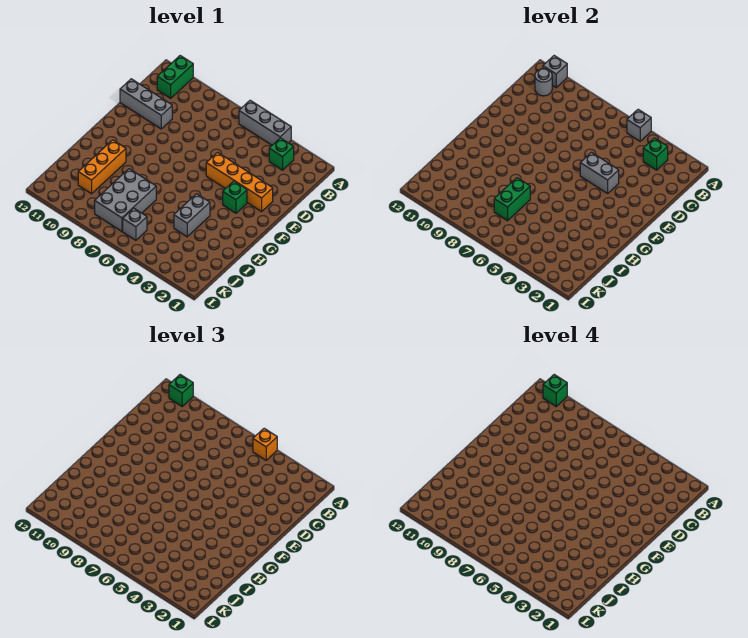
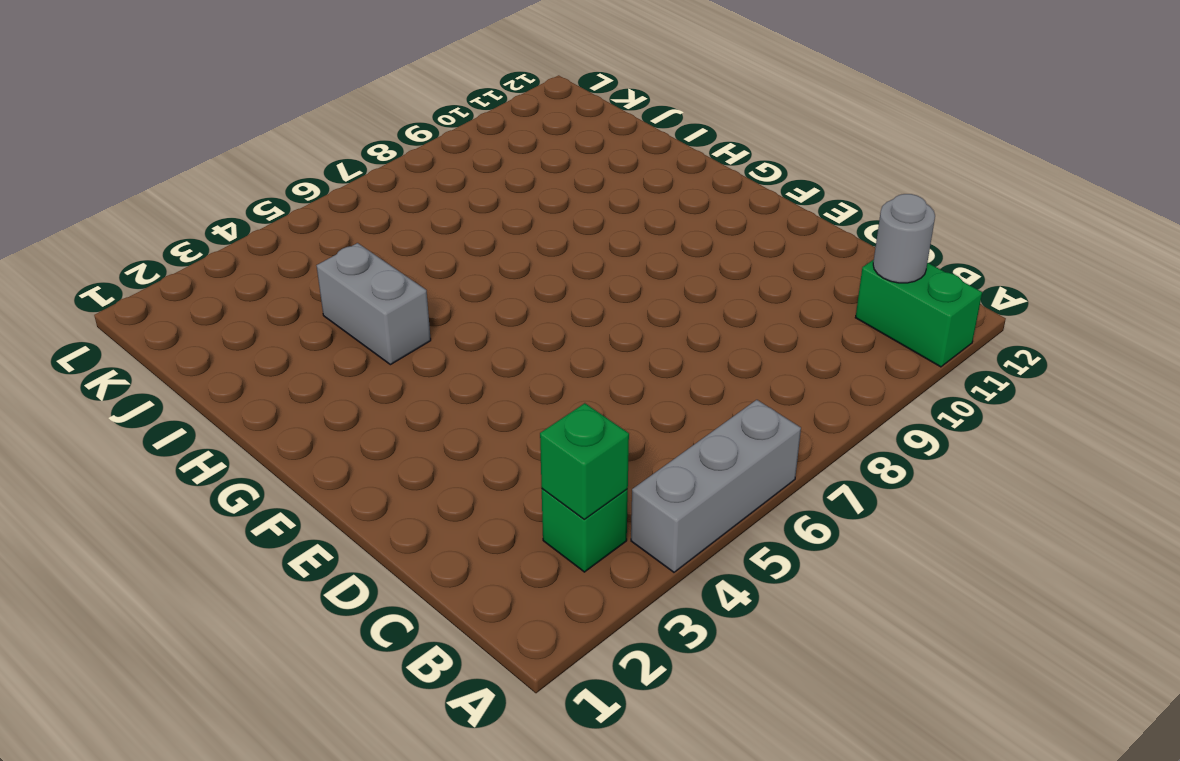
none -> grey brick D10:D12 level 1
none -> orange brick E2:E5 level 1
none -> green brick F3 level 1

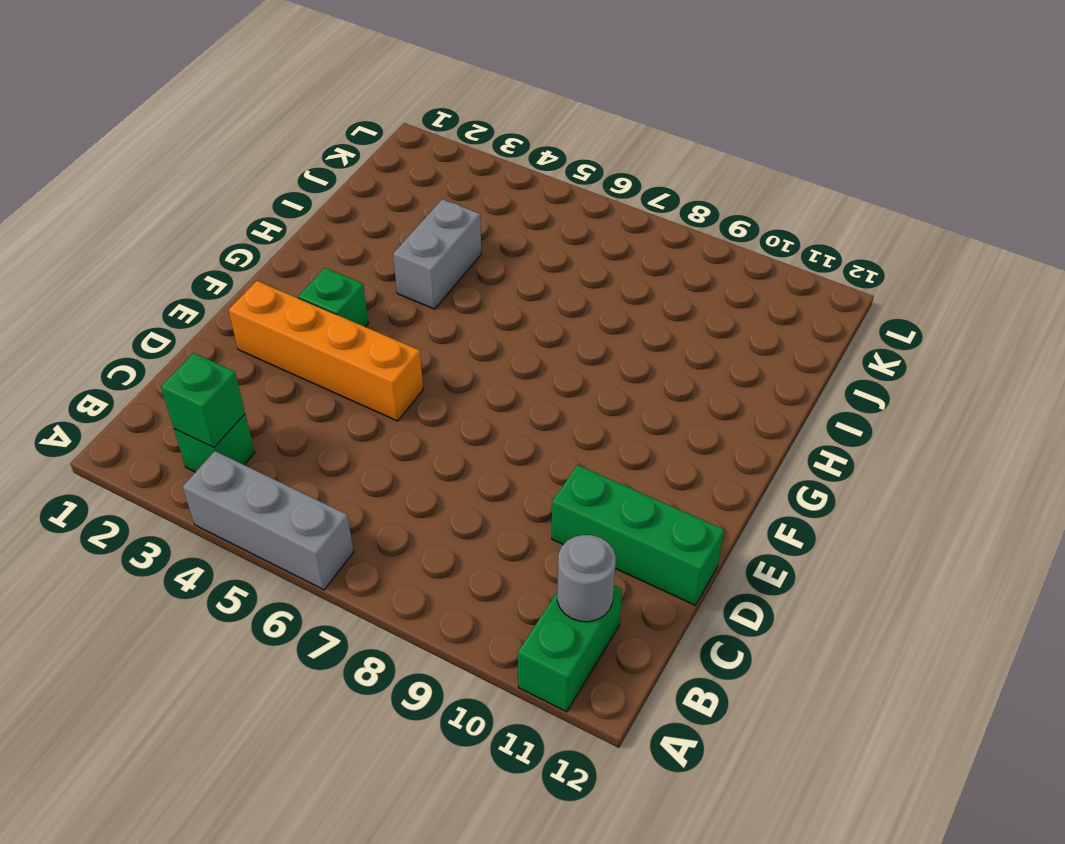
green brick D10:D12 level 1 -> grey brick D10:D12 level 1
none -> orange brick H10:J10 level 1
none -> grey brick I7:K8 level 1
none -> grey brick K6 level 1

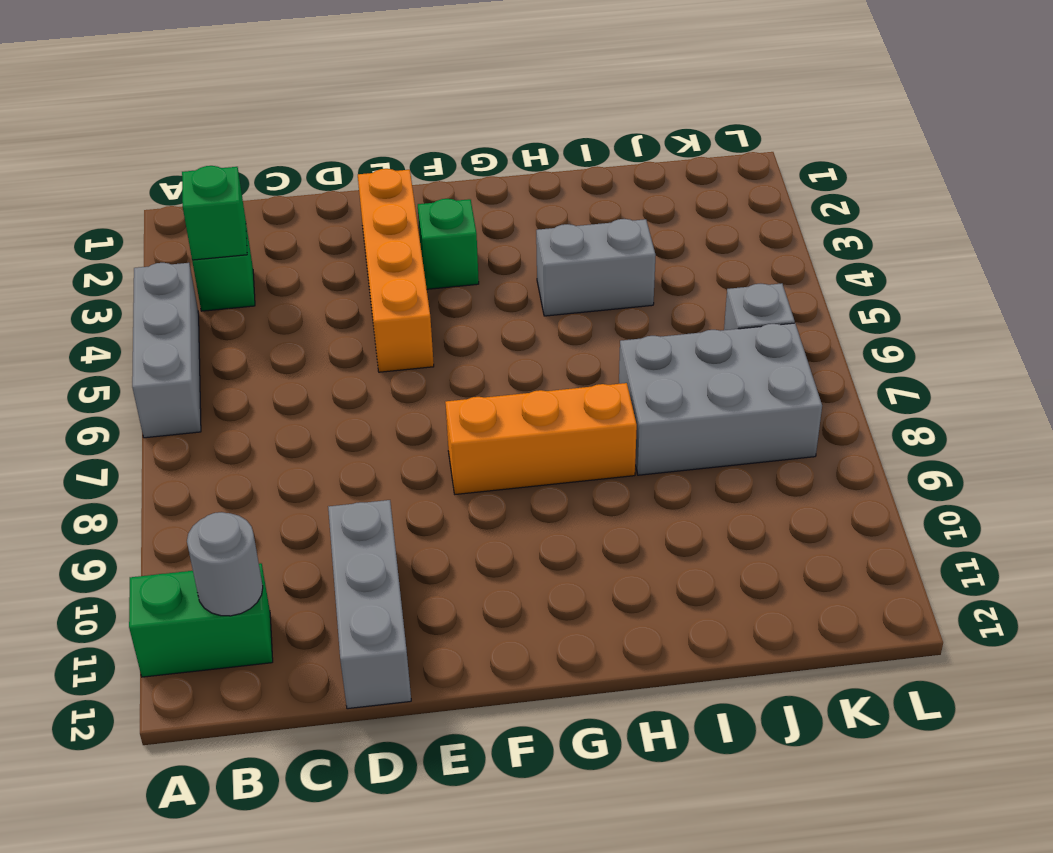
orange brick F8:H8 level 1 -> orange brick H10:J10 level 1
none -> grey brick A5 level 2
none -> grey brick A11 level 2
none -> grey brick E4:E5 level 2

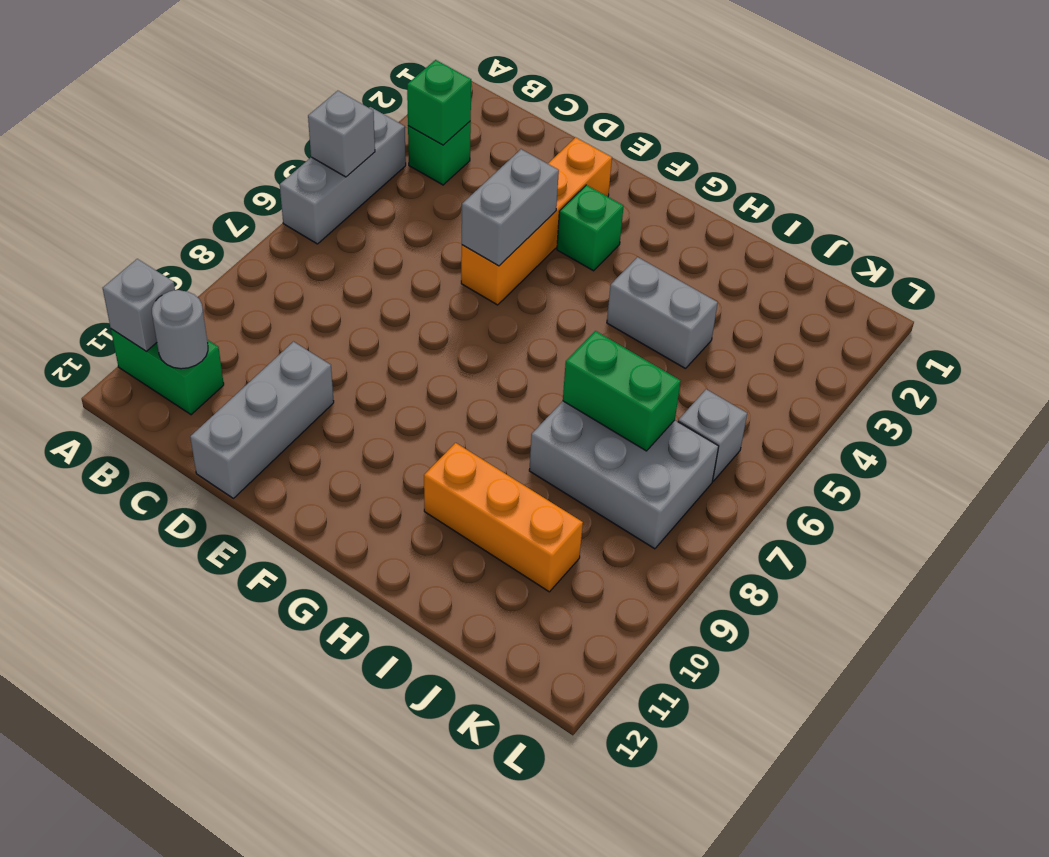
none -> orange brick A5 level 3
none -> green brick A11 level 3
none -> green brick A11 level 4

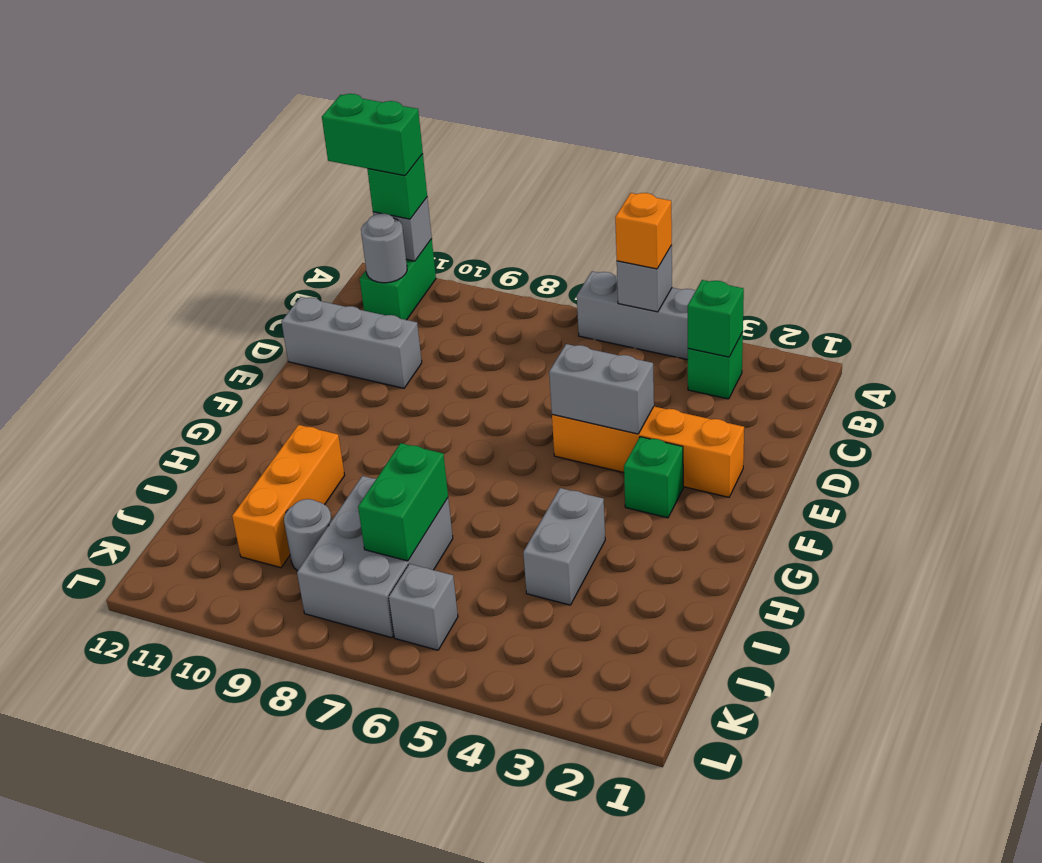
green brick A11:A12 level 4 -> green brick A11 level 4
grey round brick J9 level 1 -> none

